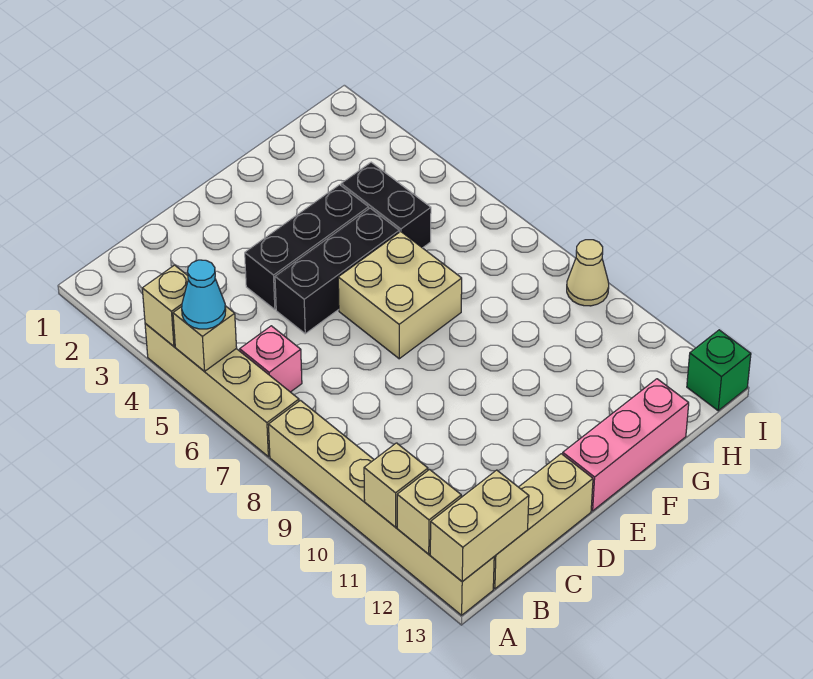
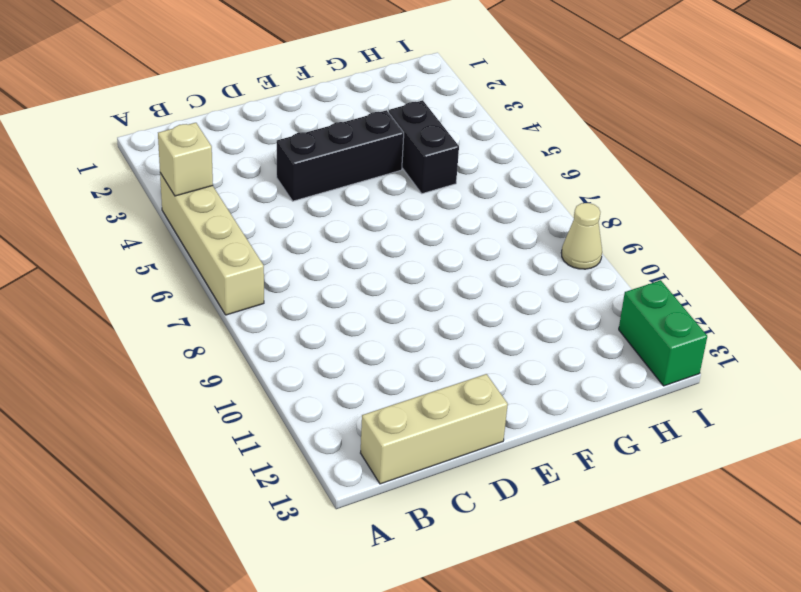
green brick I12:I13 level 1 -> green brick I13 level 1
none -> tan brick A8:A13 level 1
none -> pink brick B6 level 1
none -> black brick D5:F5 level 1

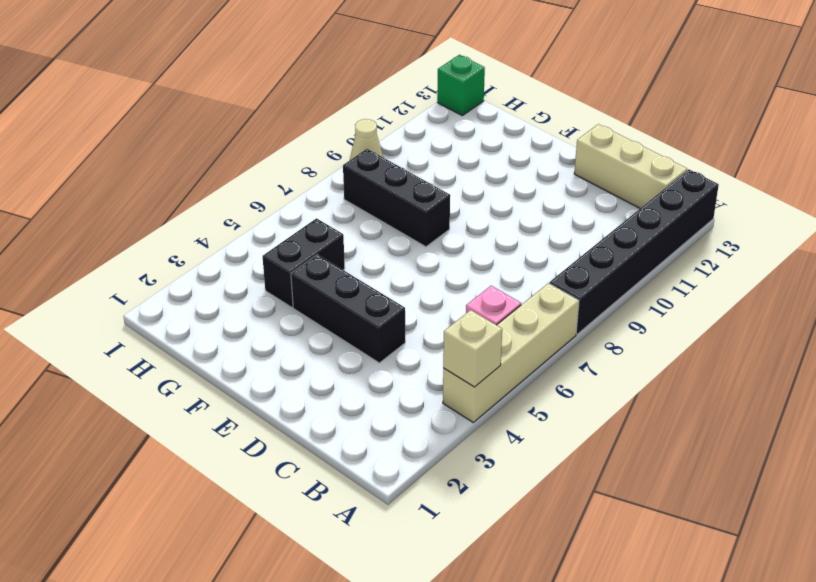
black brick A8:A13 level 1 -> tan brick A8:A13 level 1
black brick F8:H8 level 1 -> black brick D5:F5 level 1
none -> tan brick E6:F7 level 1
none -> pink brick E13:G13 level 1
none -> tan brick A5 level 2

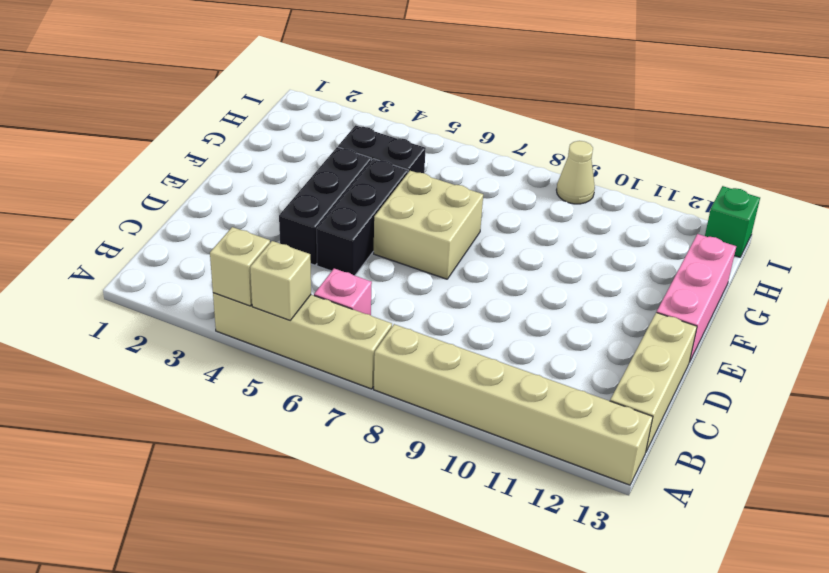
none -> tan brick A11 level 2
none -> tan brick A12 level 2
none -> tan brick A13:B13 level 2

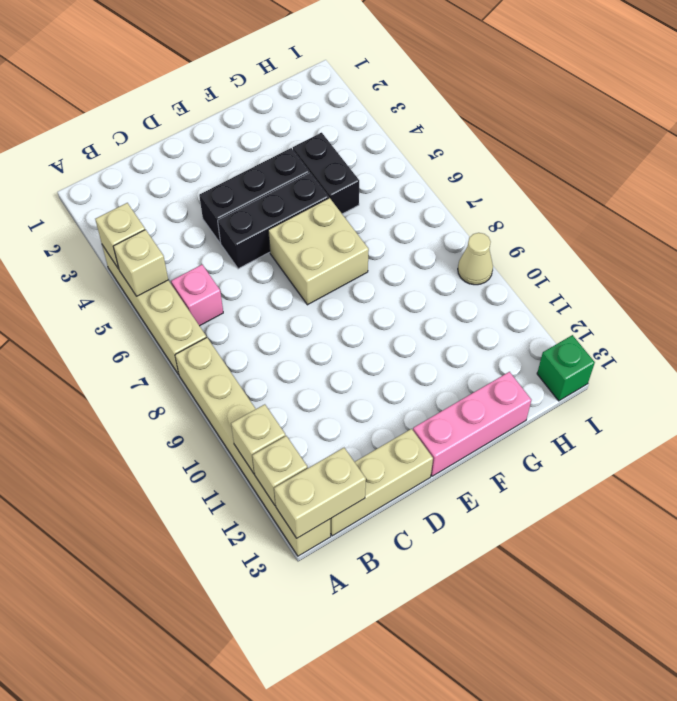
none -> cyan cone A5 level 3

